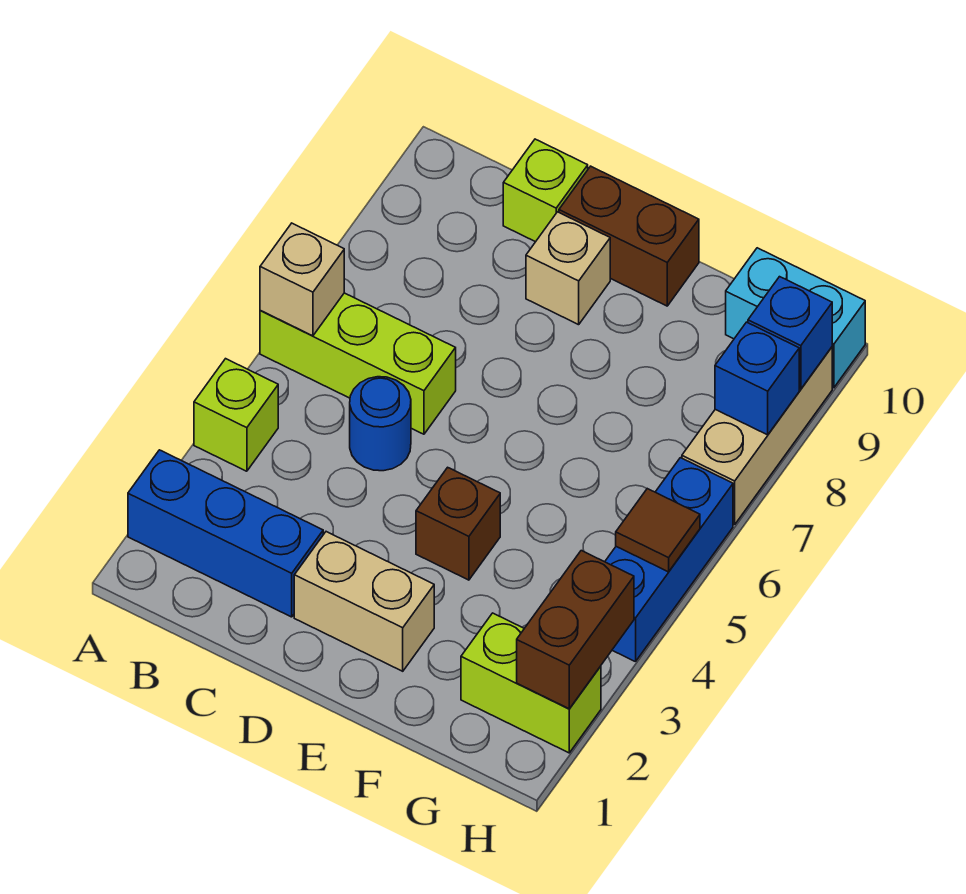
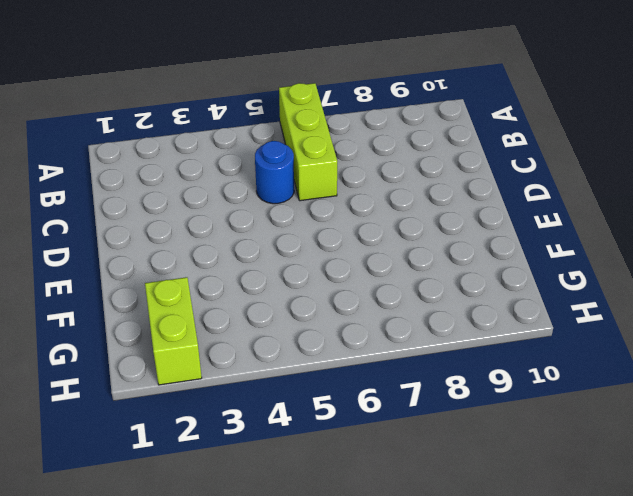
none -> blue brick A2:C2 level 1
none -> lime brick A4 level 1
none -> lime brick C10 level 1

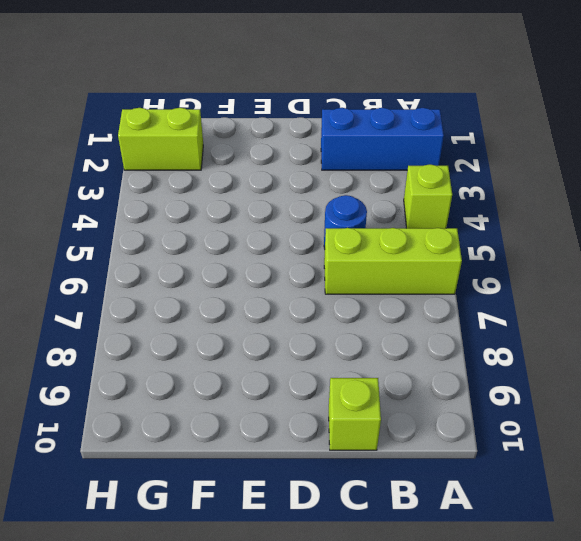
none -> tan brick D2:E2 level 1
none -> tan brick D9 level 1
none -> brown brick D10:E10 level 1

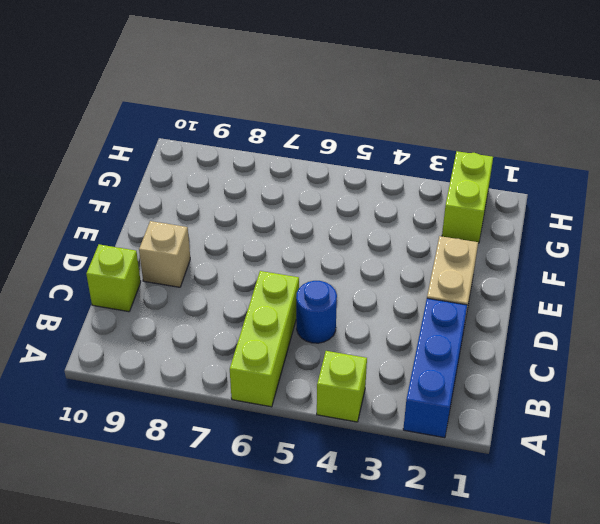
none -> brown brick D10:E10 level 1
none -> brown brick E4 level 1
none -> cyan brick G10:H10 level 1

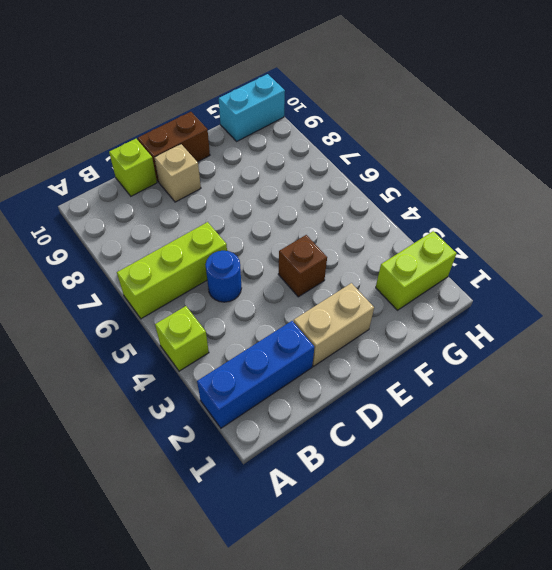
none -> blue brick H4:H6 level 1
none -> tan brick H7:H9 level 1
none -> tan brick A6 level 2

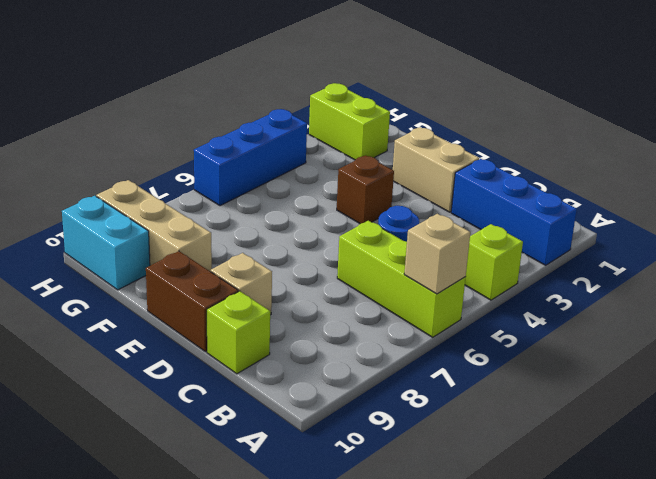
tan brick F9:H9 level 1 -> tan brick H7:H9 level 1
none -> brown brick H2:H3 level 2
none -> brown tile H5 level 2
none -> blue brick H8 level 2

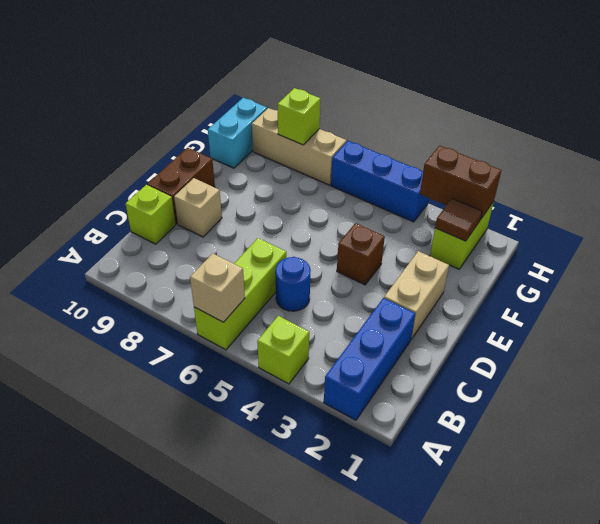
brown tile G2 level 2 -> brown tile H5 level 2
lime brick H8 level 2 -> blue brick H8 level 2
none -> blue brick H9 level 2

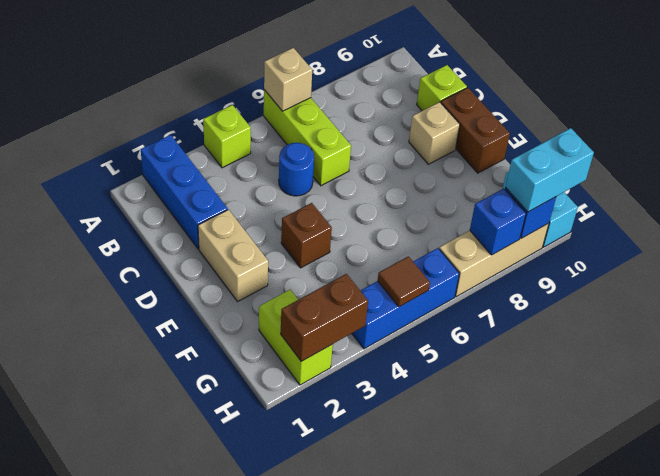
cyan brick H9:H10 level 3 -> none

